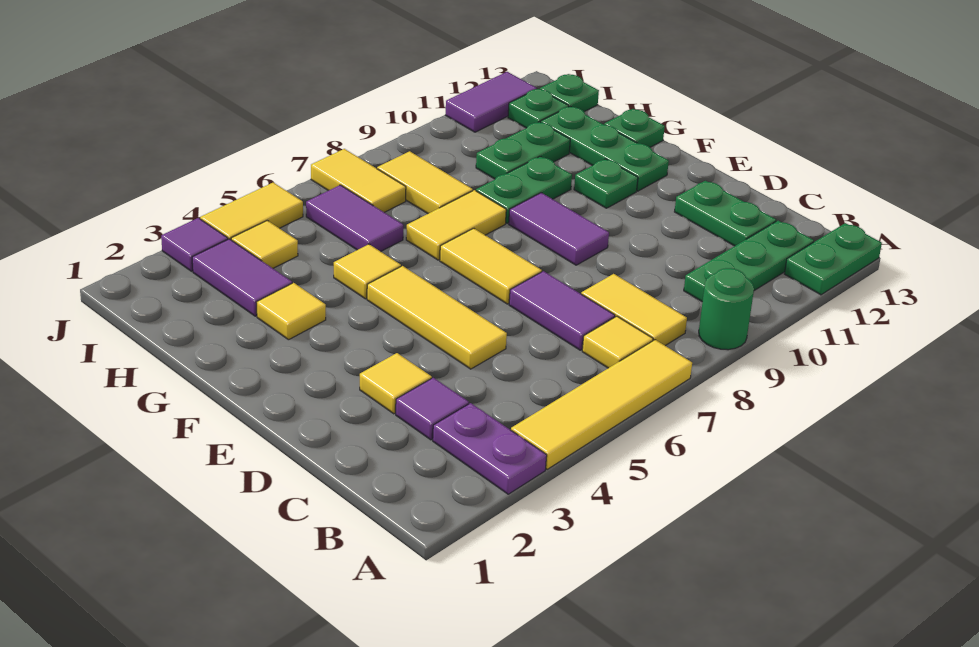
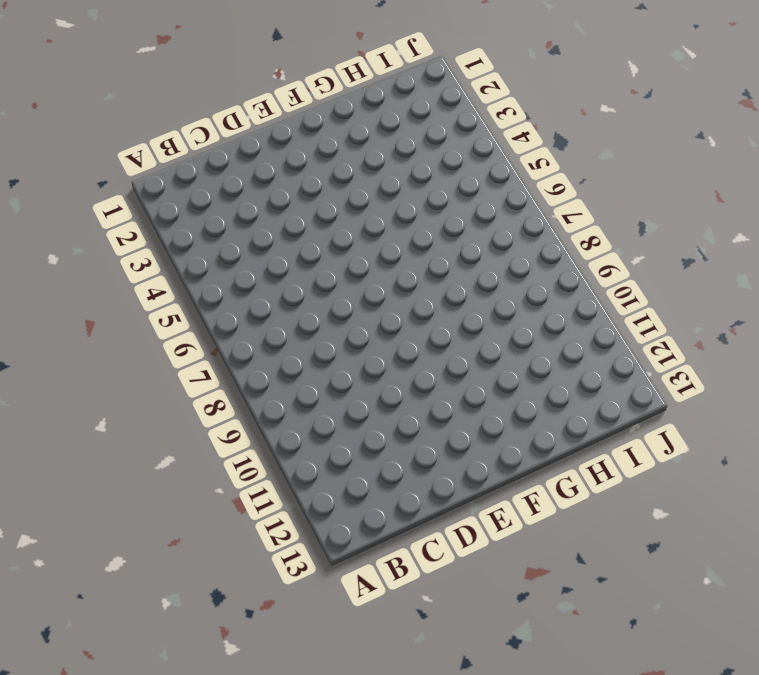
none -> purple plate A3:B3 level 1
none -> yellow tile A4:A7 level 1
none -> green round brick A9 level 1
none -> green plate A12:A13 level 1

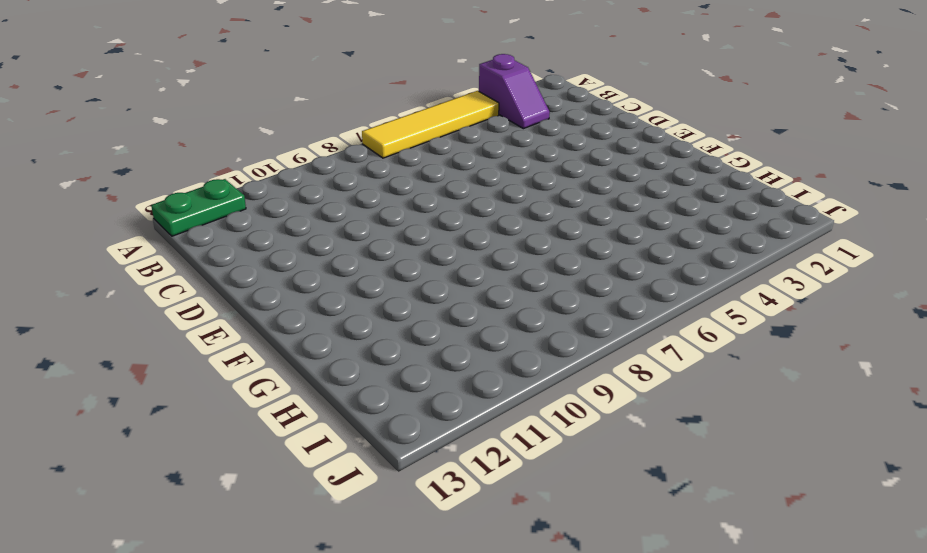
purple slope A3:B3 level 1 top A -> purple plate A3:B3 level 1
none -> green round brick A9 level 1
none -> yellow tile B7 level 1
none -> yellow tile B8:C8 level 1
none -> green plate B10:B12 level 1

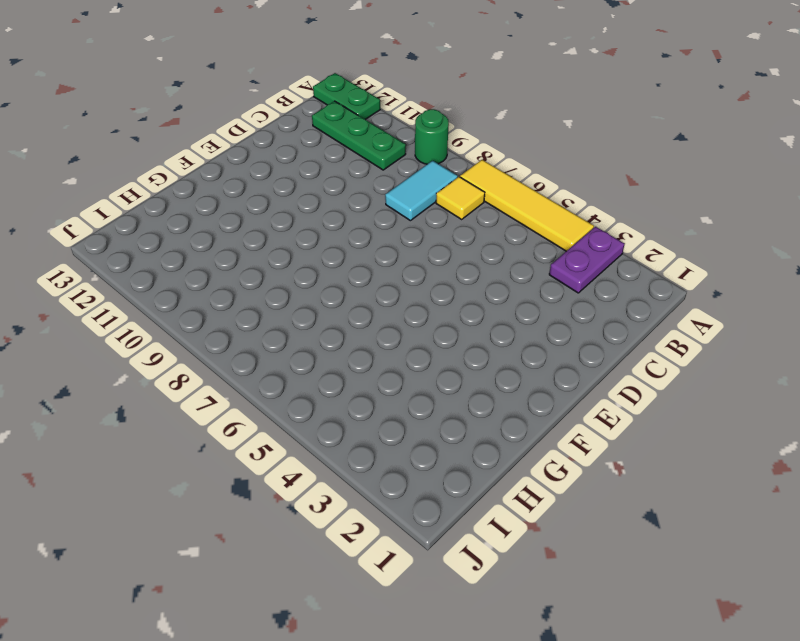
cyan tile B8:C8 level 1 -> yellow tile B8:C8 level 1
none -> purple tile C3 level 1
none -> purple tile C7:D7 level 1
none -> green plate C12:D12 level 1
none -> yellow tile D3 level 1

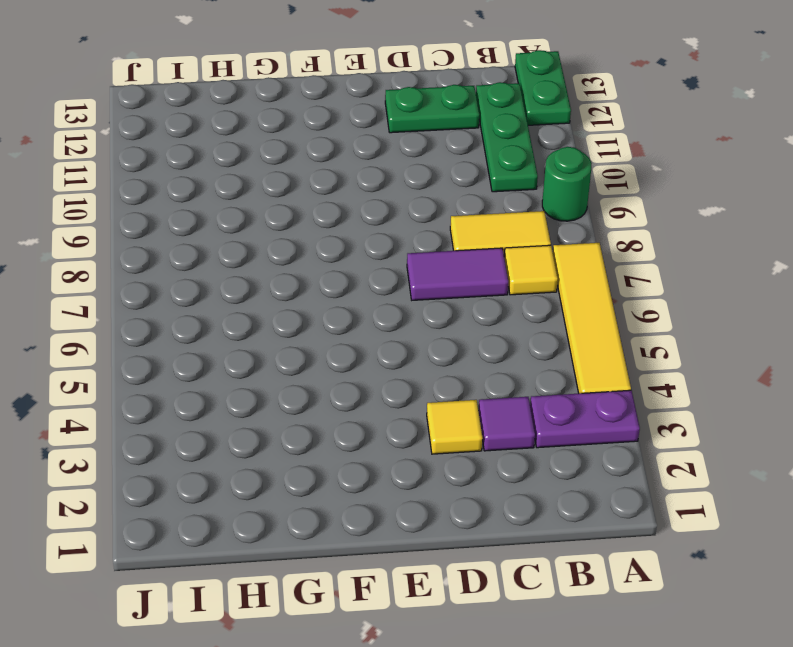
none -> yellow tile D5:F5 level 1
none -> yellow tile E7:F7 level 1
none -> purple tile E9:F9 level 1
none -> green plate F11 level 1

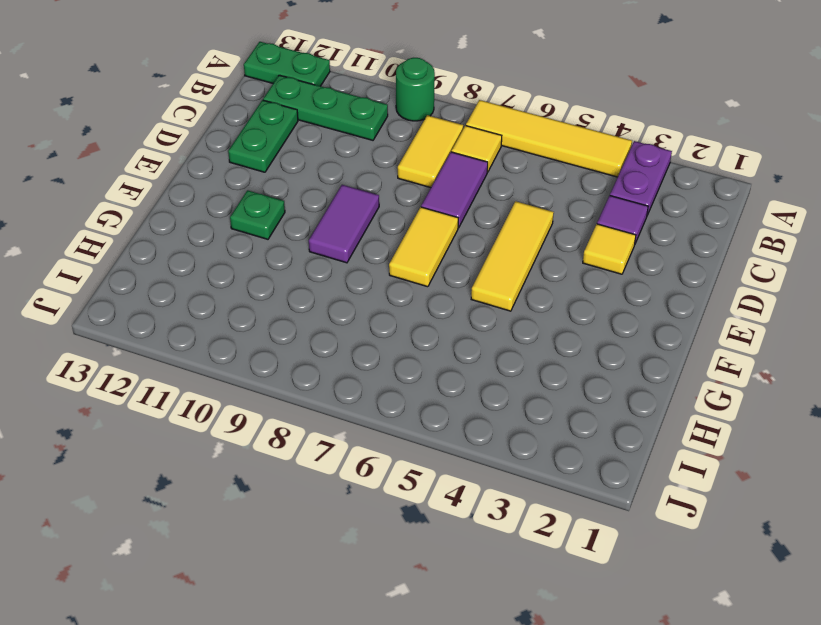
none -> green plate F12:H12 level 1
none -> yellow tile G3 level 1
none -> yellow tile G5 level 1
none -> yellow tile G7:G8 level 1

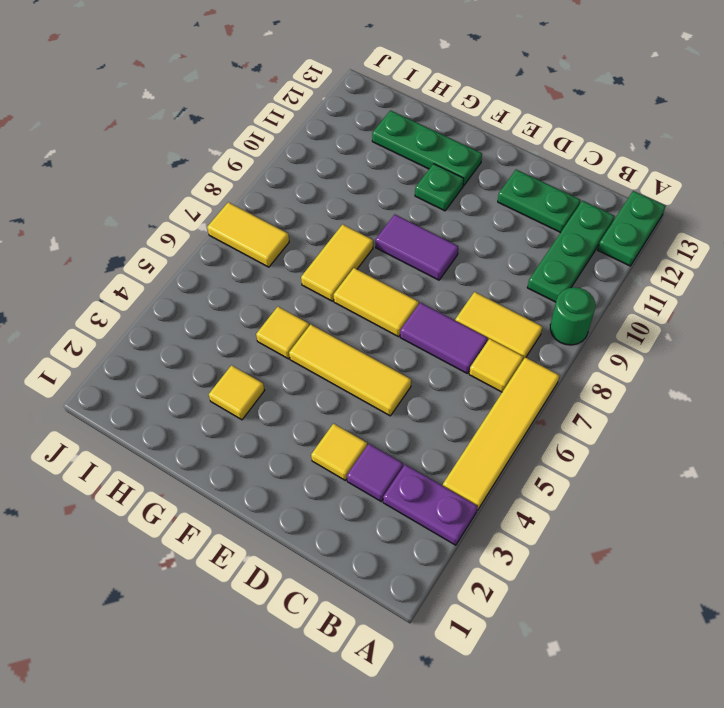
none -> green plate G9:G10 level 1
none -> green plate G13 level 1
none -> purple tile H3:I3 level 1
none -> purple tile H6:I6 level 1

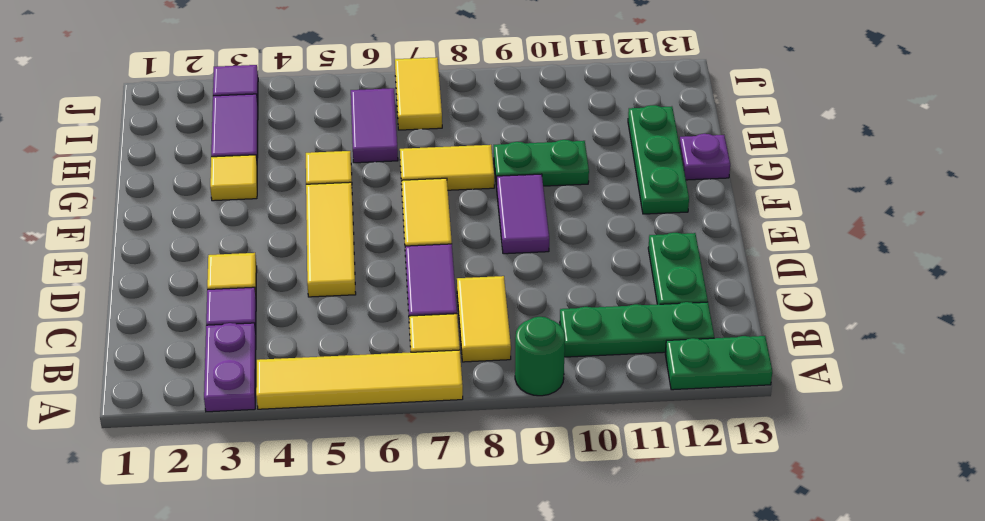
purple plate G13 level 1 -> green plate G13 level 1
none -> green plate F11 level 1
none -> yellow tile H8:I8 level 1
none -> green plate H10:H11 level 1
none -> yellow tile I4 level 1

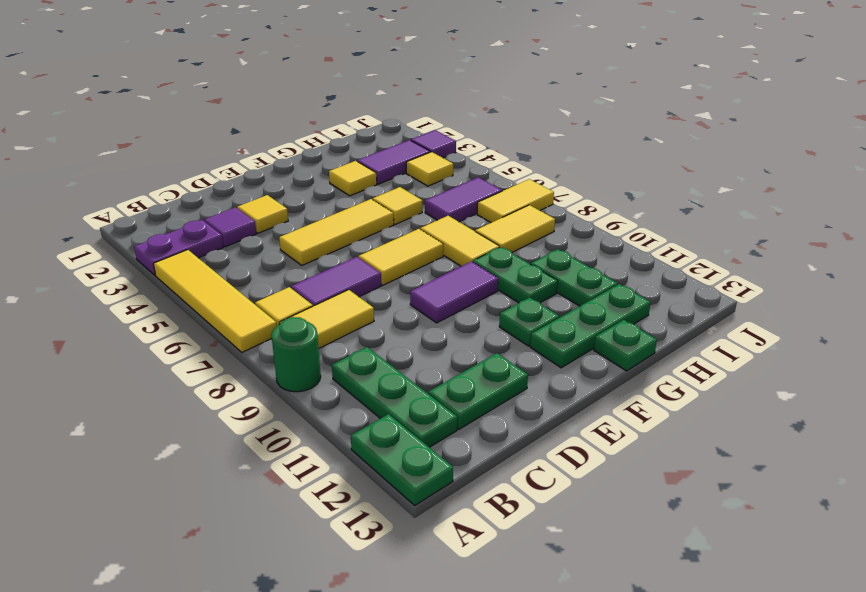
none -> green plate I12 level 1
none -> green plate I13 level 1
none -> yellow tile J4:J5 level 1
none -> purple tile J11:J12 level 1

